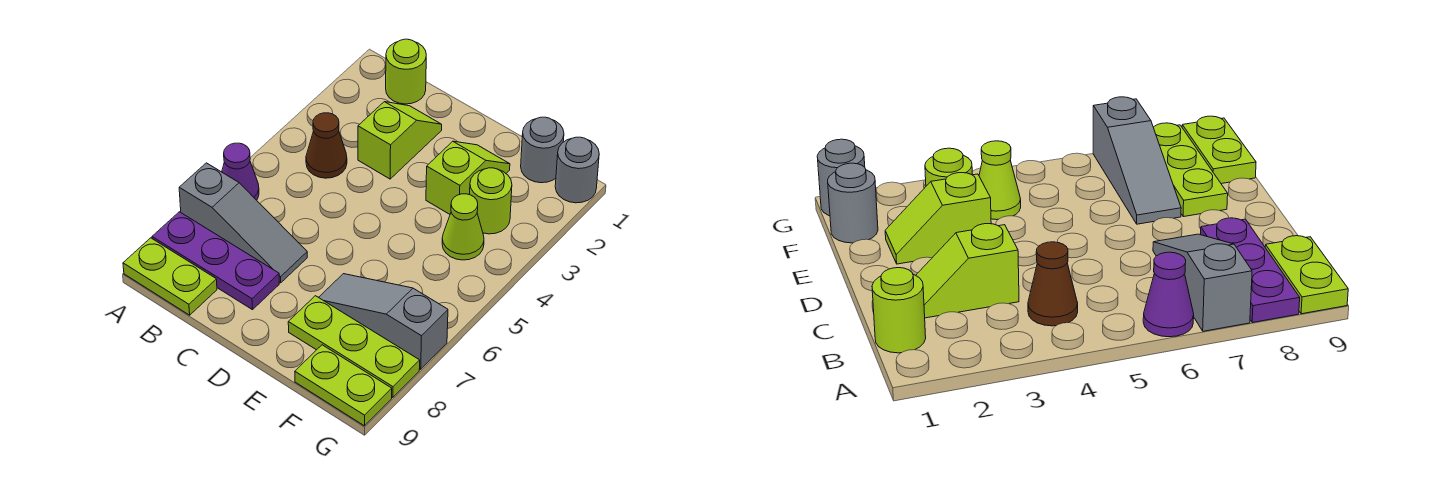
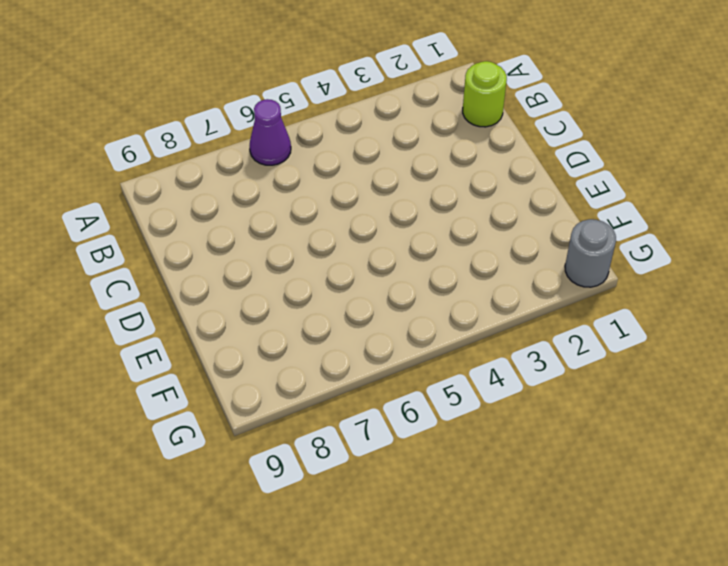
none -> grey slope A7:C7 level 1 top A
none -> purple plate A8:C8 level 1
none -> lime plate A9:B9 level 1

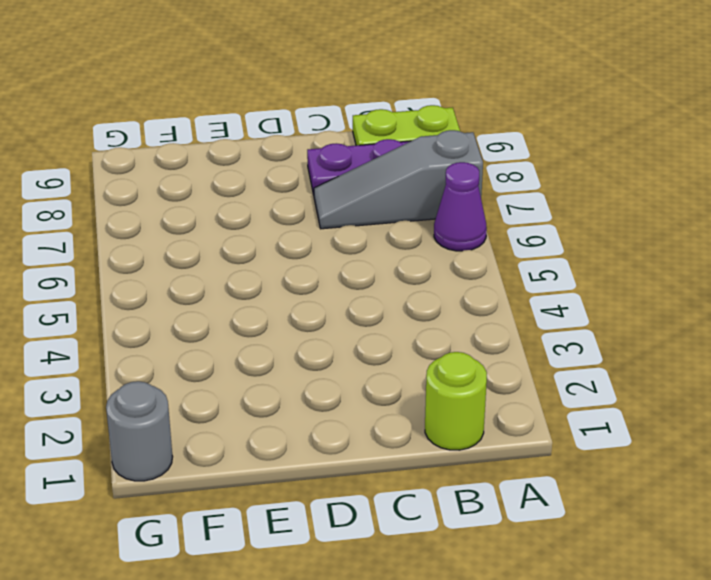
none -> brown cone B4 level 1
none -> lime slope C2:C3 level 1 top 3
none -> lime slope E2:E3 level 1 top 3

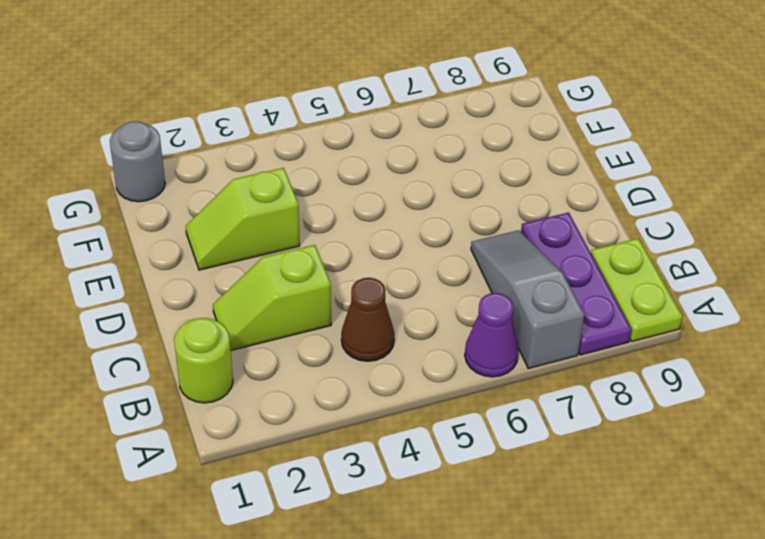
none -> grey slope E7:G7 level 1 top G
none -> lime plate E8:G8 level 1
none -> grey round brick F1 level 1

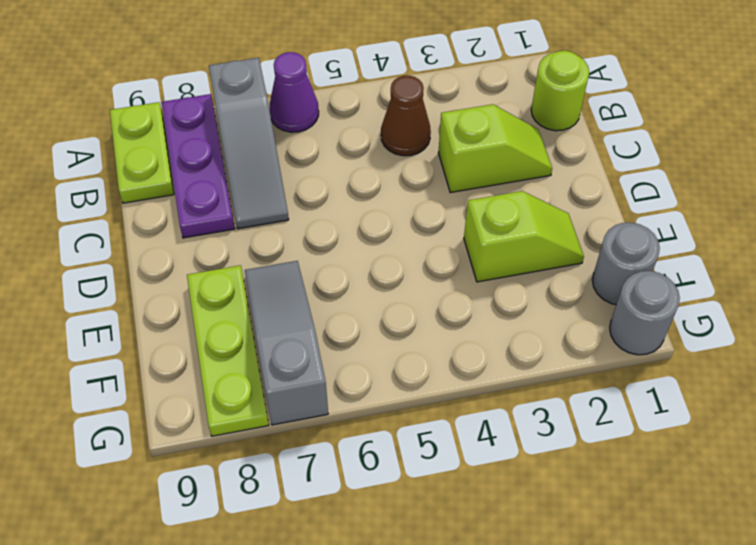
none -> lime round brick F3 level 1
none -> lime cone F4 level 1
none -> lime plate F9:G9 level 1

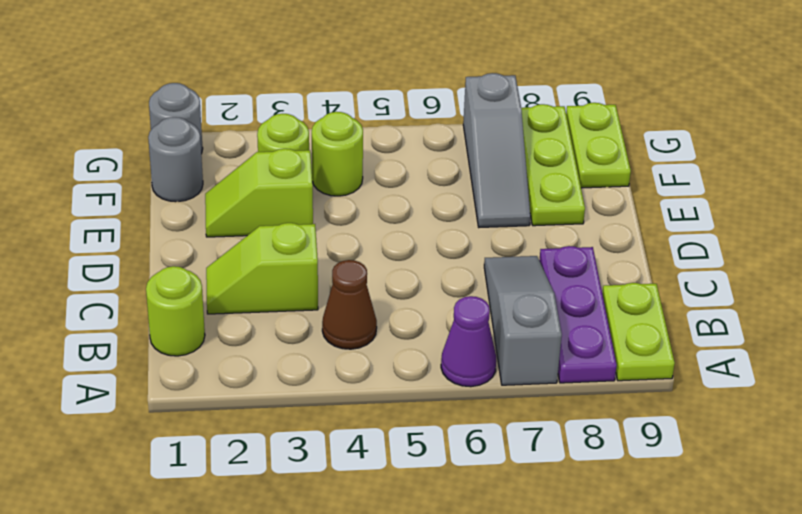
lime round brick F4 level 1 -> lime cone F4 level 1

